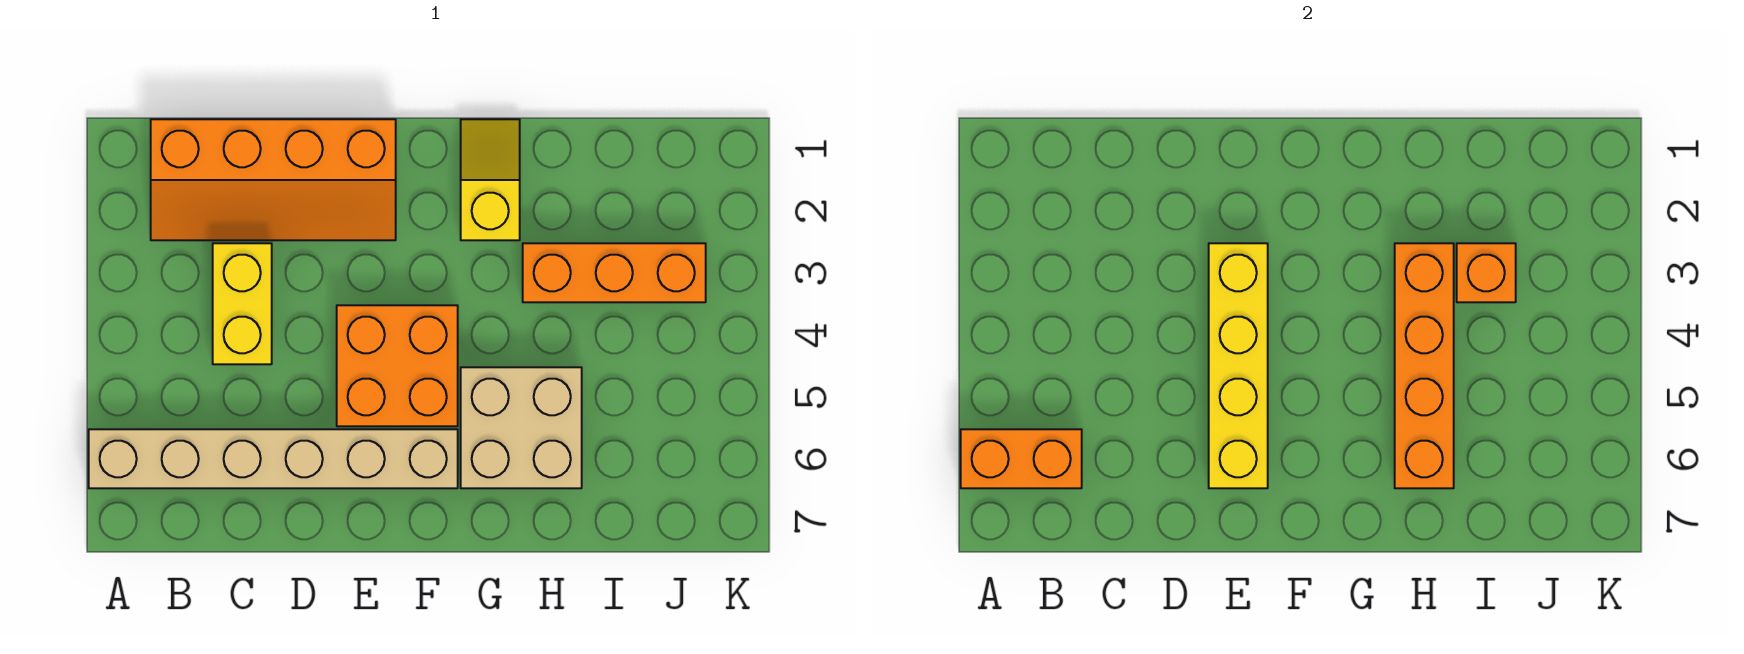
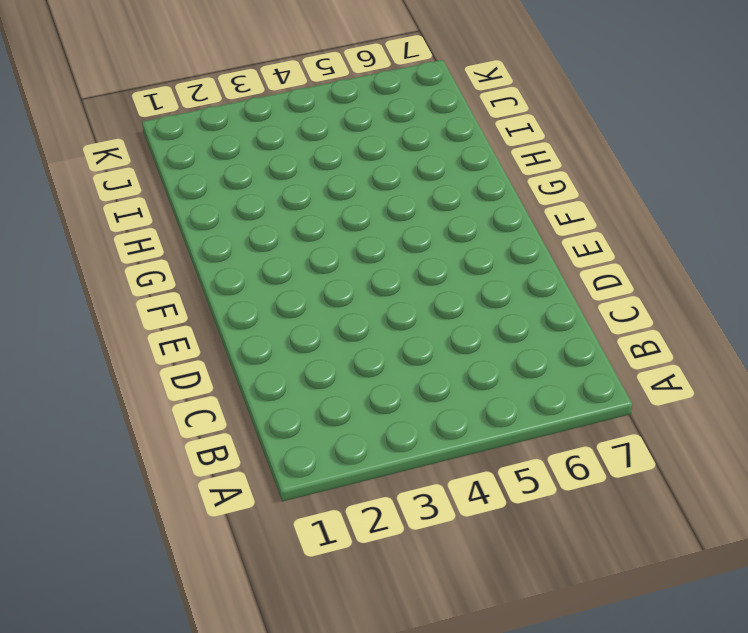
none -> tan brick A6:F6 level 1
none -> orange slope B1:E2 level 1 top 1

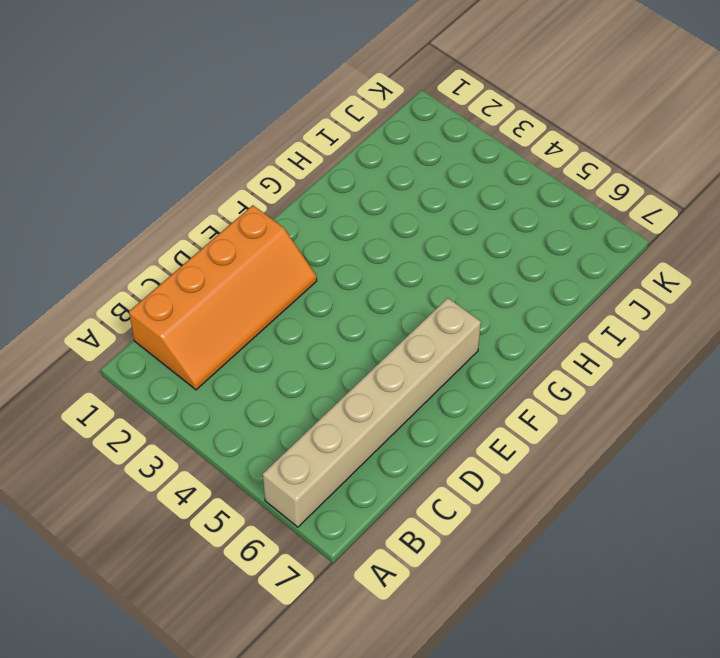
none -> yellow brick C3:C4 level 1
none -> orange brick E4:F5 level 1

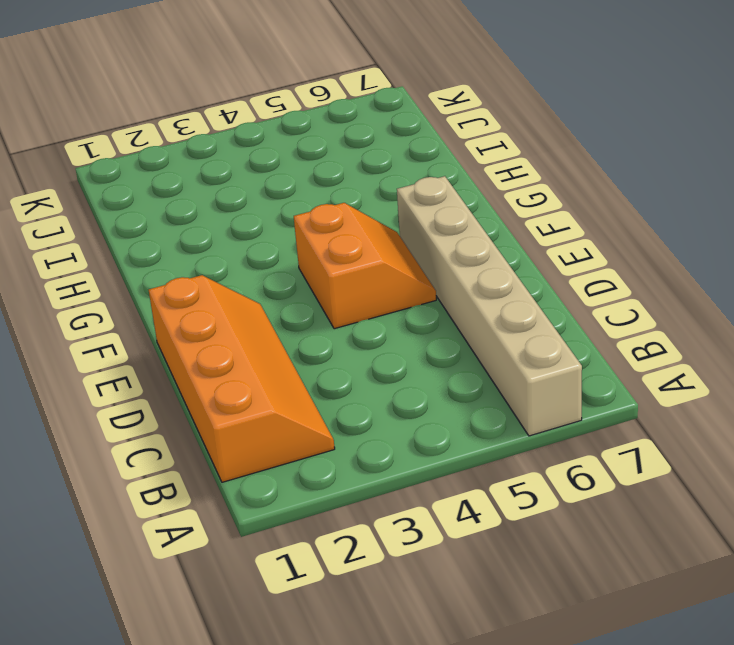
orange slope E4:F5 level 1 top 4 -> orange brick E4:F5 level 1
none -> yellow brick C3:C4 level 1
none -> yellow slope G1:G2 level 1 top 2

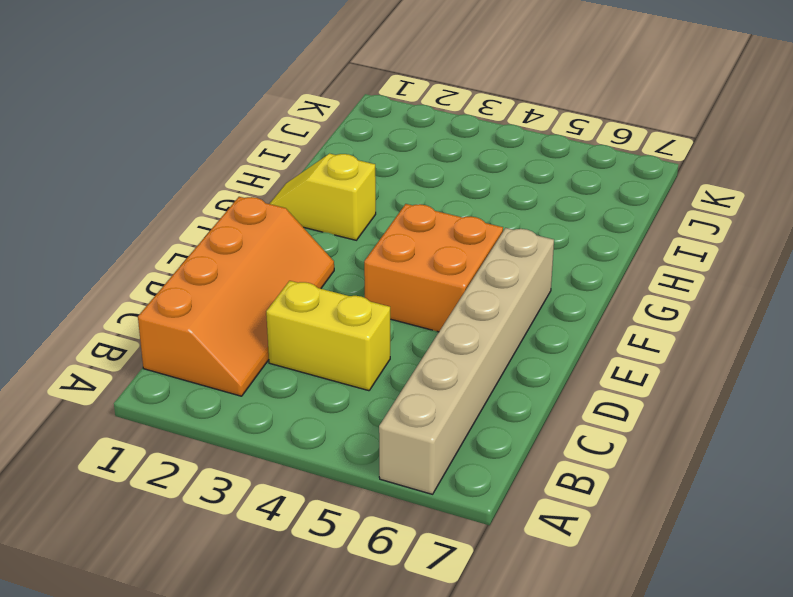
none -> tan brick G5:H6 level 1
none -> orange brick H3:J3 level 1

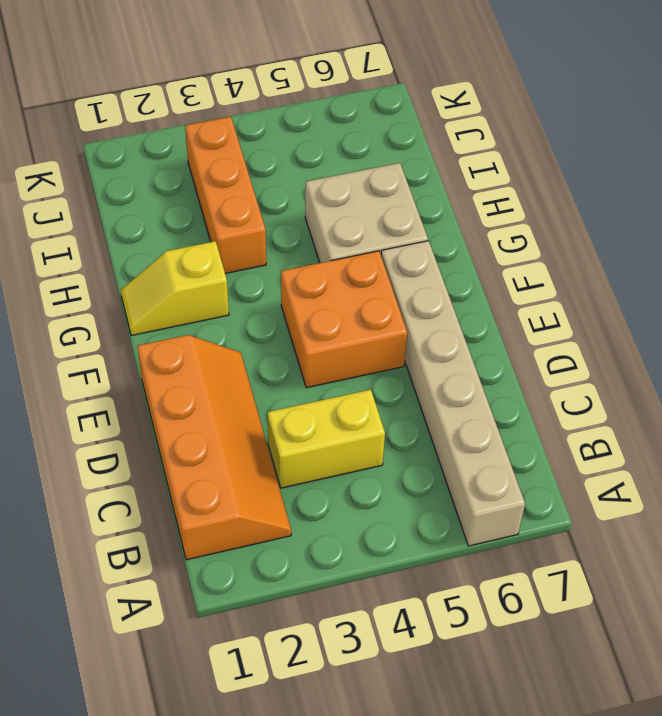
none -> orange brick A6:B6 level 2
none -> yellow brick E3:E6 level 2

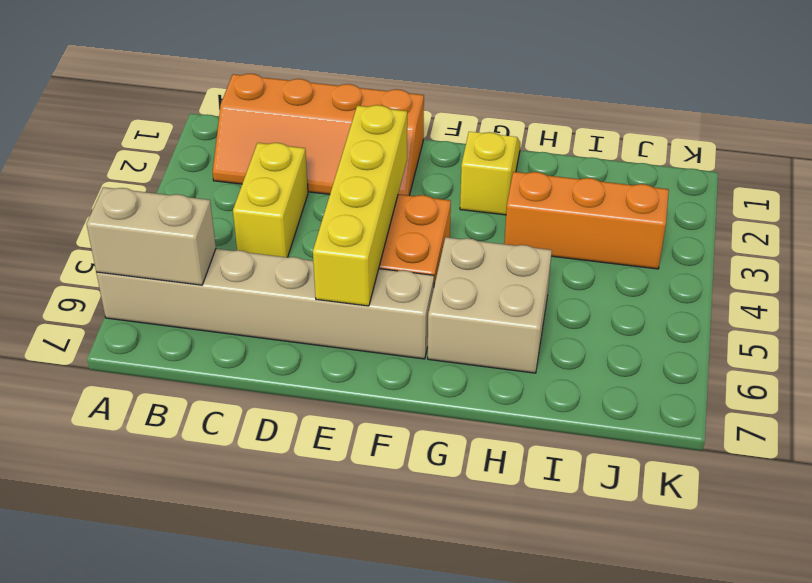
tan brick A6:B6 level 2 -> orange brick A6:B6 level 2
none -> orange brick H3:H6 level 2
none -> orange brick I3 level 2

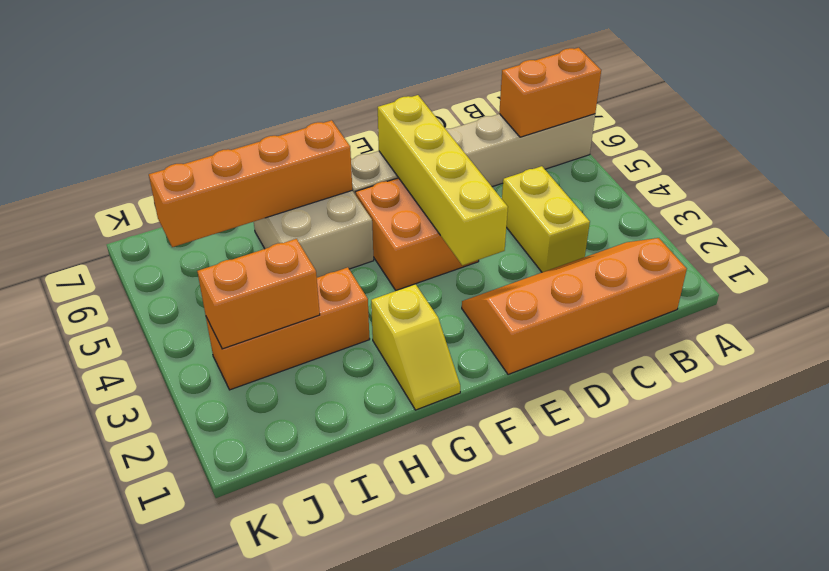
orange brick G6:J6 level 2 -> orange brick H3:H6 level 2
orange brick I3:J3 level 2 -> orange brick I3 level 2

